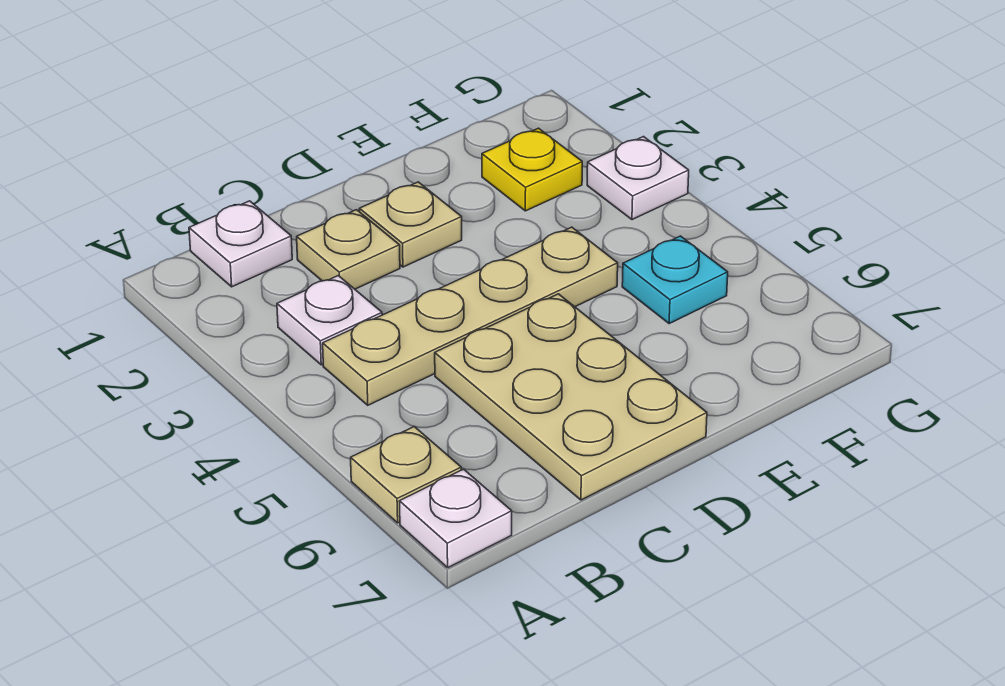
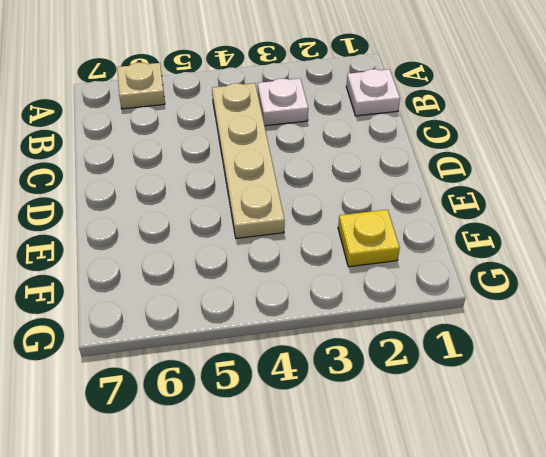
none -> white plate A7 level 1
none -> tan plate C2 level 1

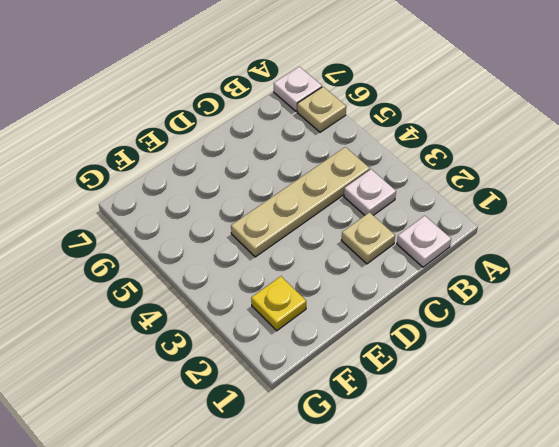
none -> tan plate C5:D7 level 1
none -> tan plate D2 level 1

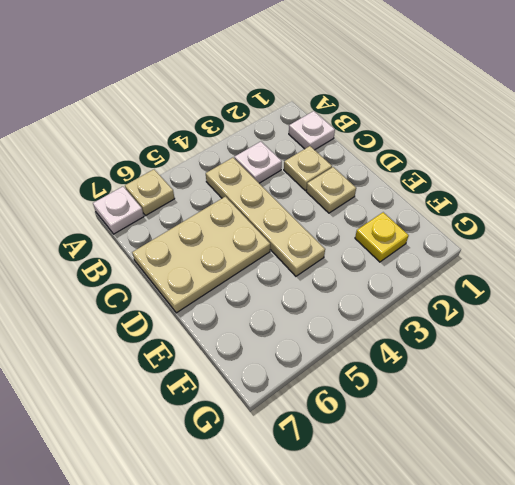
none -> cyan plate F5 level 1
none -> white plate G3 level 1

